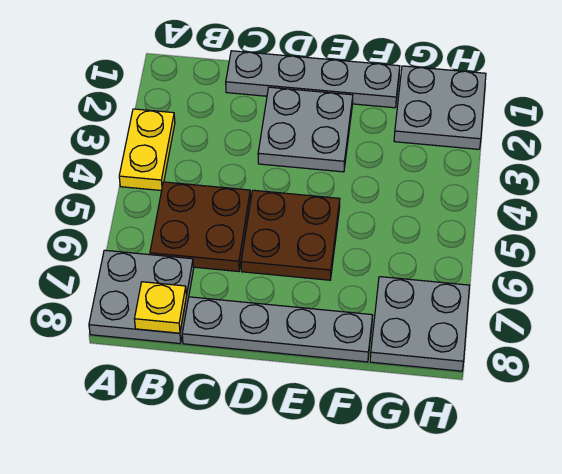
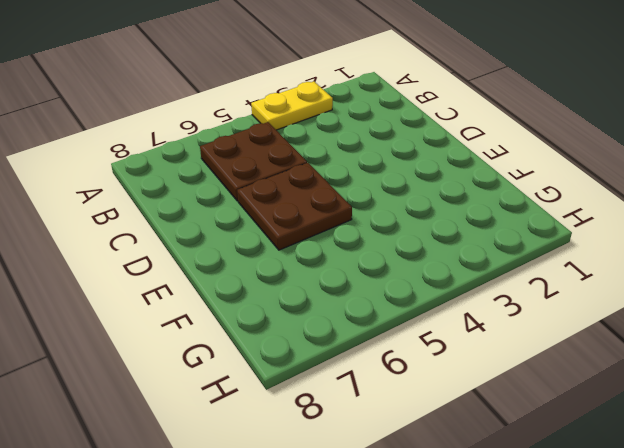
none -> grey plate A7:B8 level 1
none -> grey plate C1:F1 level 1

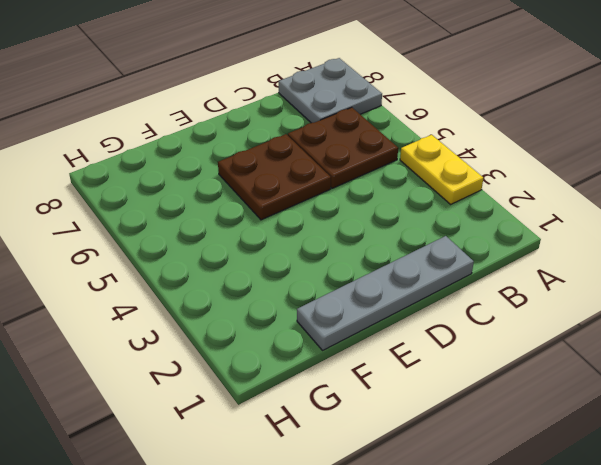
none -> grey plate C8:F8 level 1
none -> grey plate D2:E3 level 1

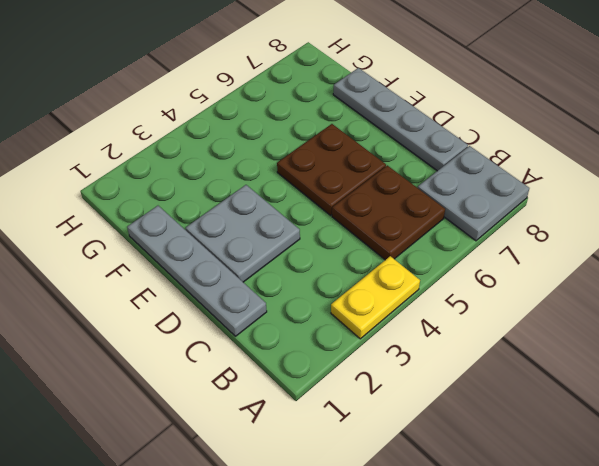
none -> grey plate G1:H2 level 1
none -> grey plate G7:H8 level 1

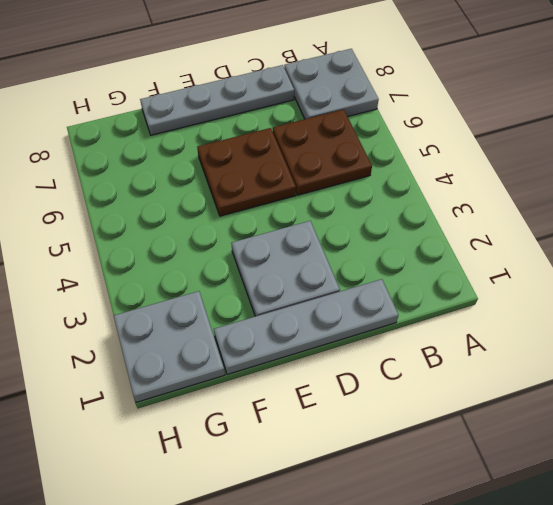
none -> yellow plate A3:A4 level 1
none -> grey plate G7:H8 level 1

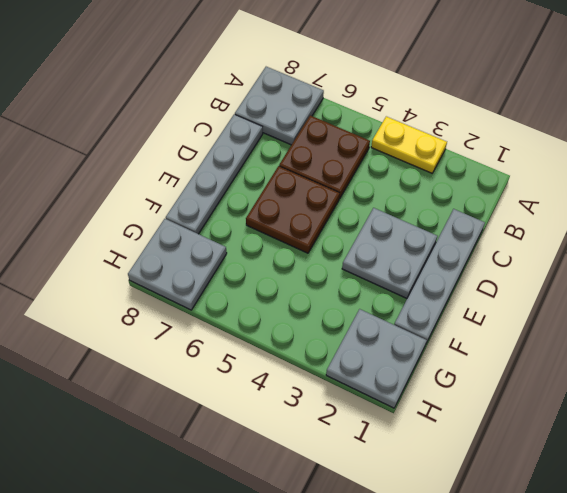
none -> yellow plate B8 level 2

